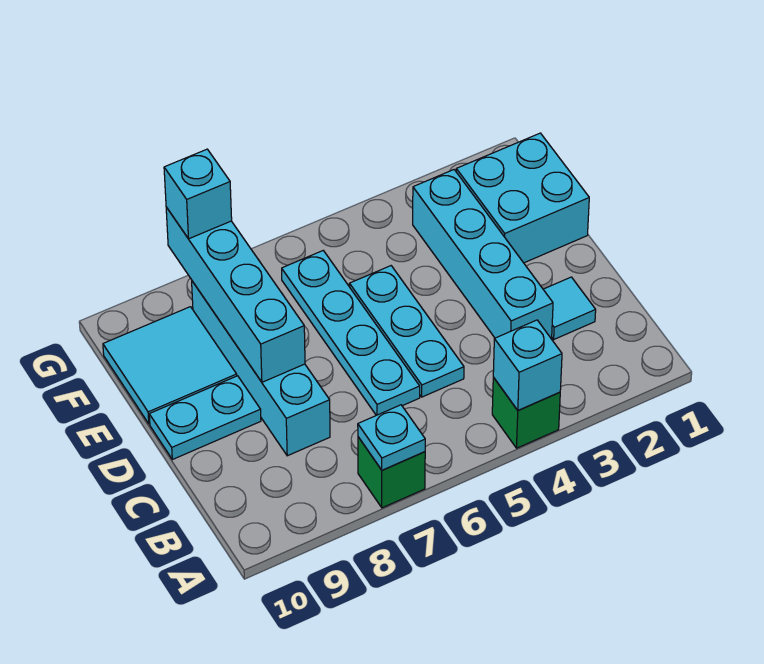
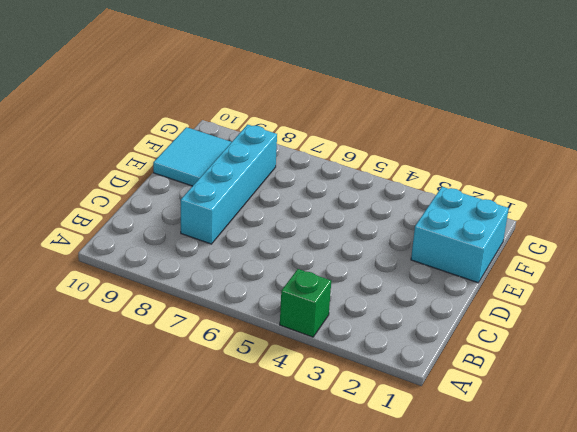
none -> green brick A7 level 1
none -> cyan tile C2 level 1
none -> cyan brick C3:F3 level 1

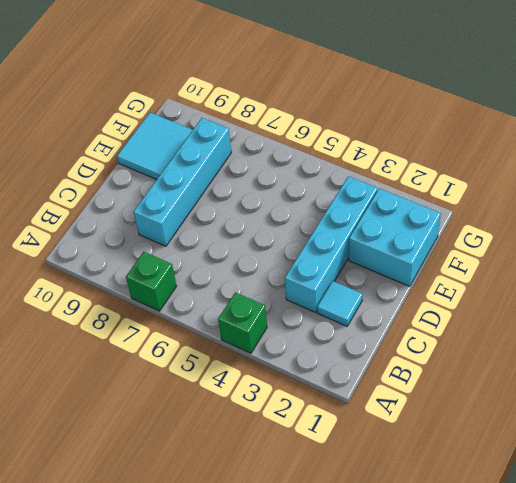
none -> cyan plate C5:E5 level 1
none -> cyan plate C6:F6 level 1
none -> cyan plate D9:D10 level 1

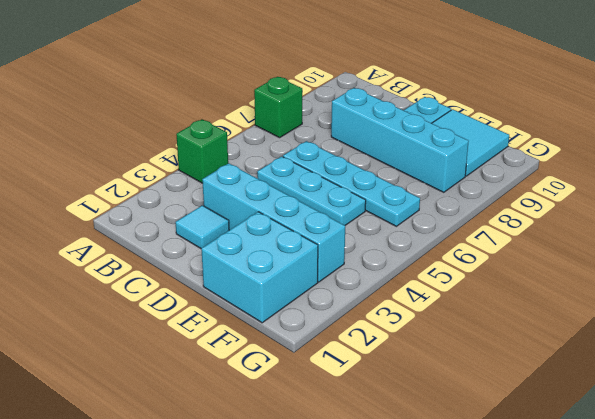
none -> cyan brick A4 level 2
none -> cyan plate A7 level 2
none -> cyan brick D8:G8 level 2

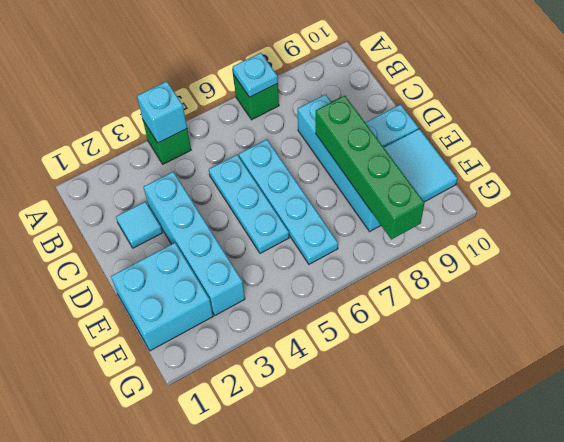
green brick D8:G8 level 2 -> cyan brick D8:G8 level 2
none -> cyan brick G8 level 3

